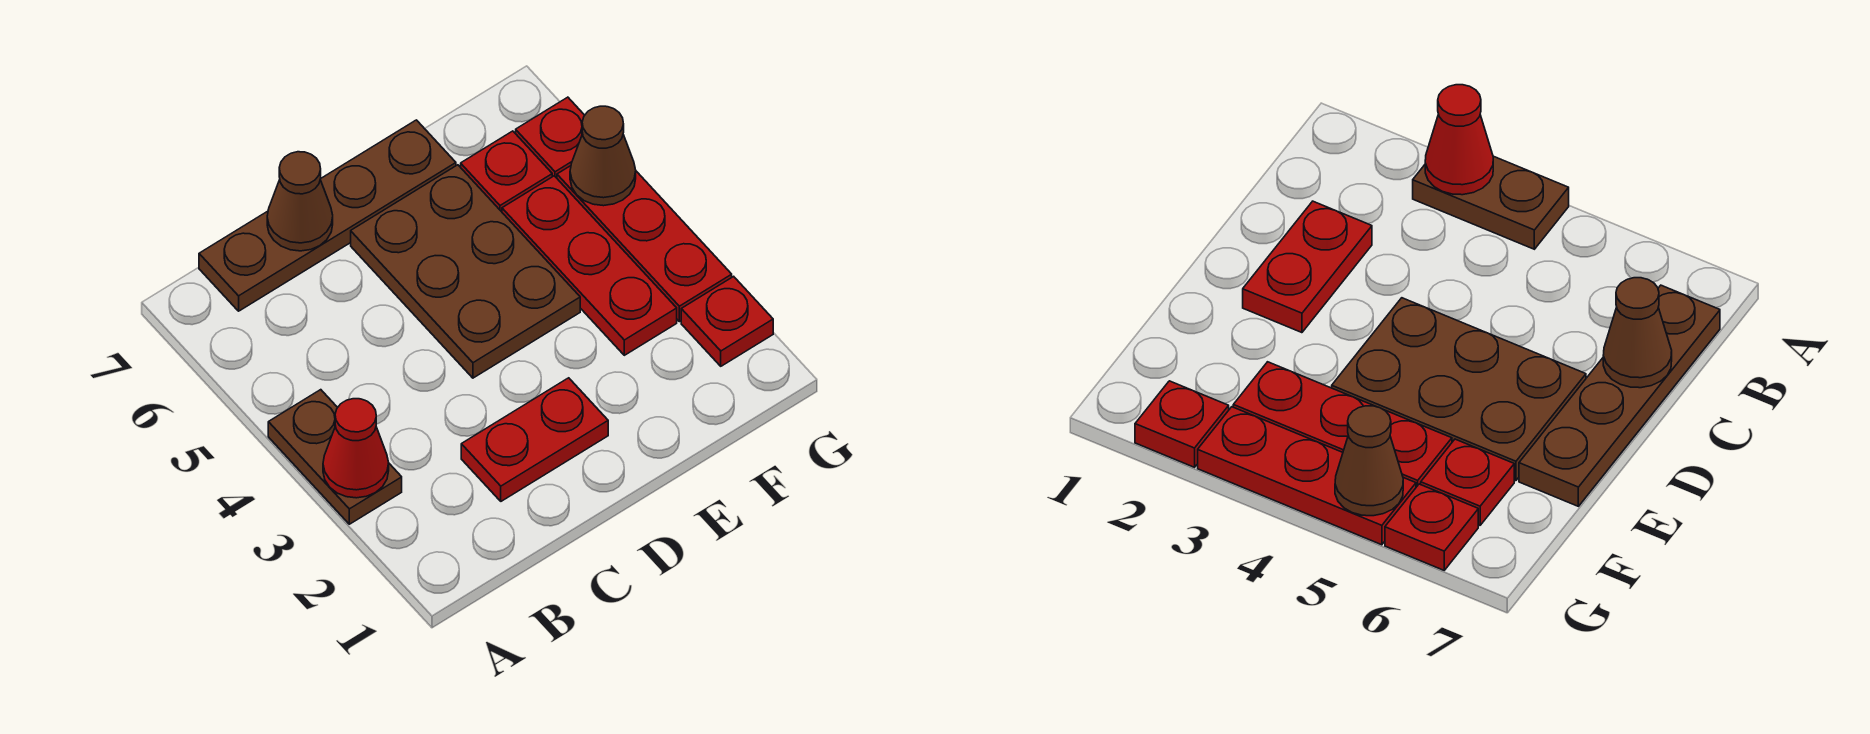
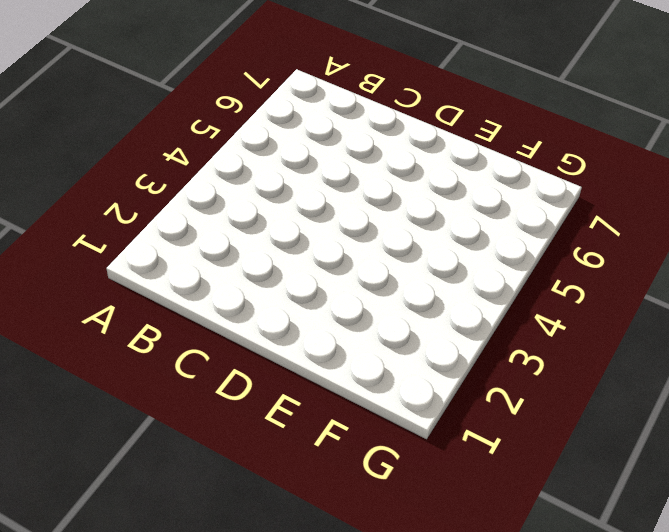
none -> brown plate A3:A4 level 1
none -> brown plate B7:E7 level 1
none -> red plate C2:D2 level 1

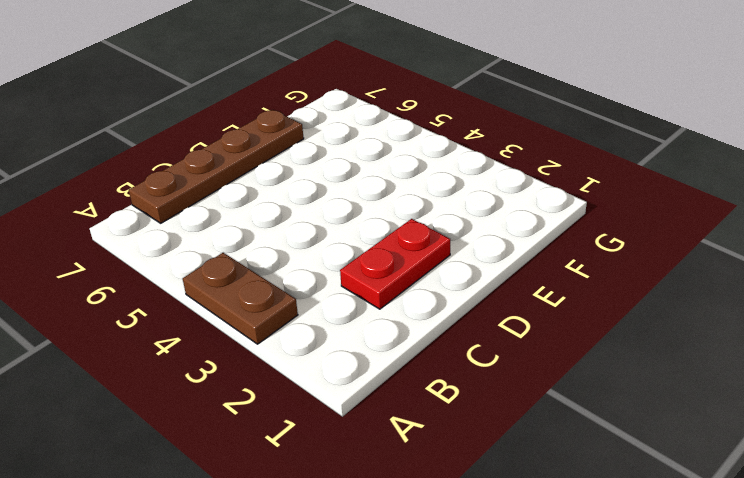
none -> brown plate D4:E6 level 1
none -> red plate F3:F5 level 1
none -> red plate F6 level 1

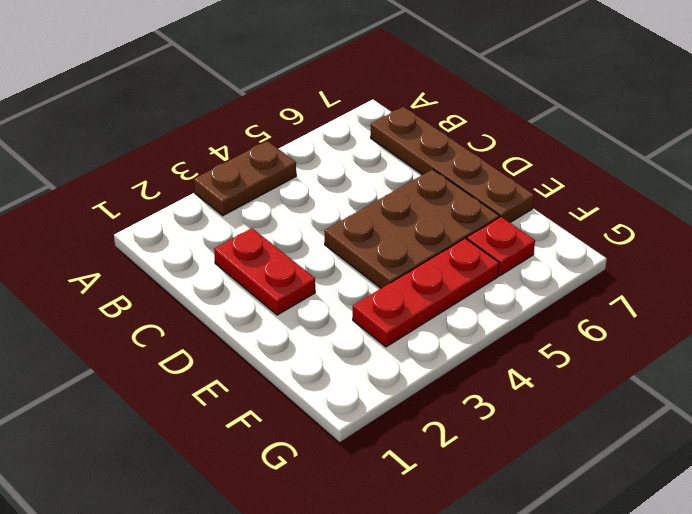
none -> red plate G2 level 1
none -> red plate G3:G5 level 1
none -> red plate G6 level 1

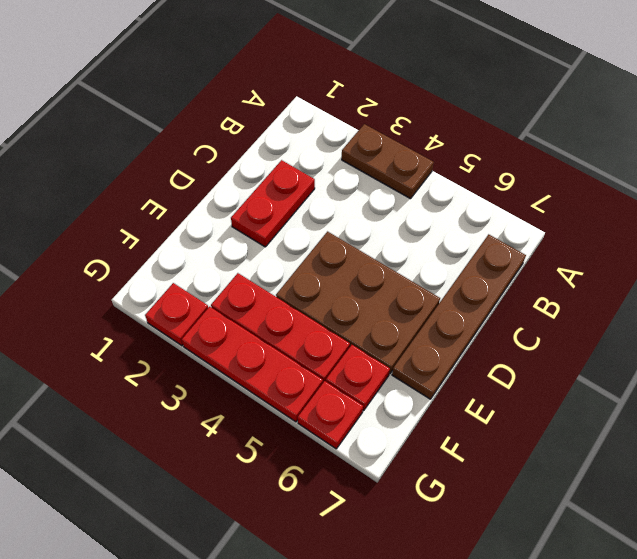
none -> red cone A3 level 2
none -> brown cone C7 level 2
none -> brown cone G5 level 2

